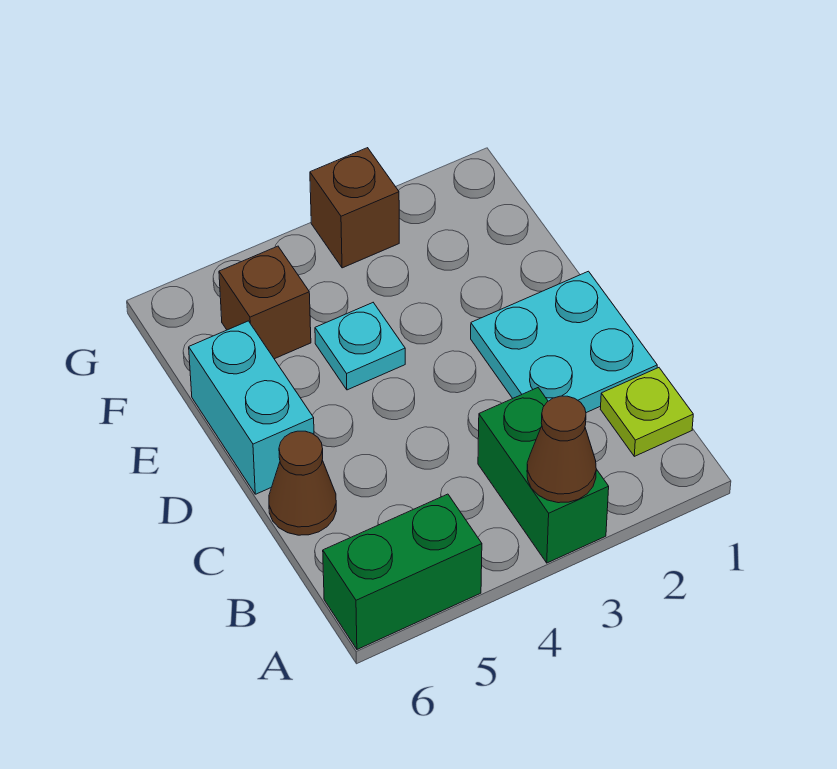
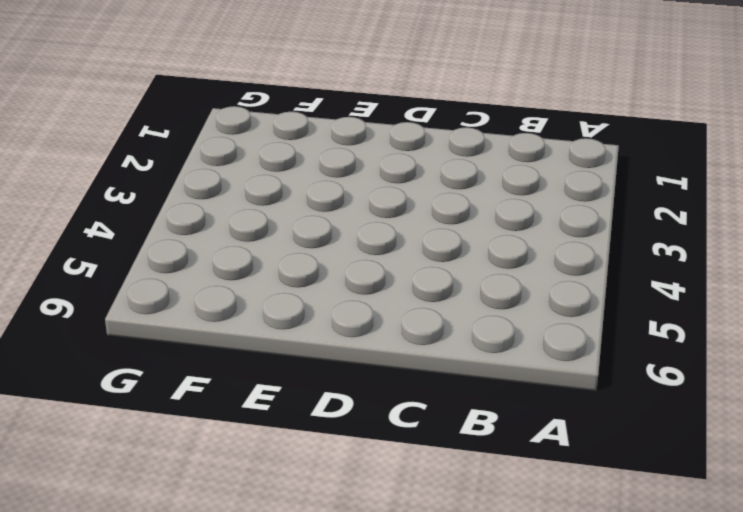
none -> green brick A3:B3 level 1
none -> green brick A5:A6 level 1

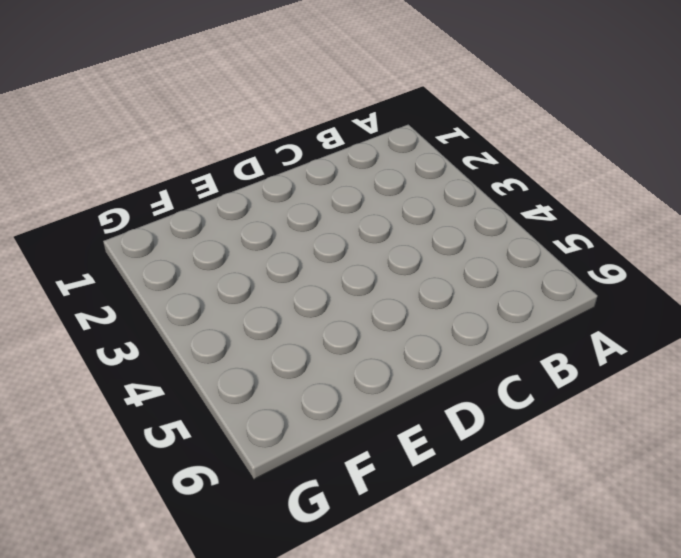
none -> green brick A3:B3 level 1
none -> green brick A5:A6 level 1

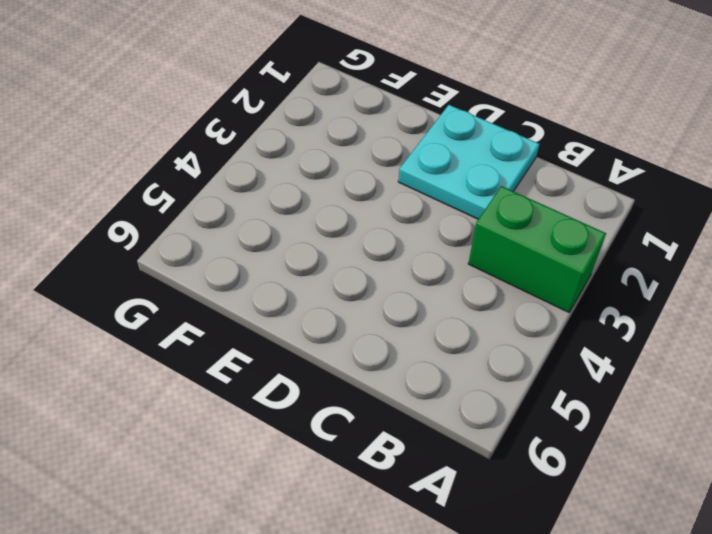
none -> green brick A5:A6 level 1
none -> lime plate B1 level 1

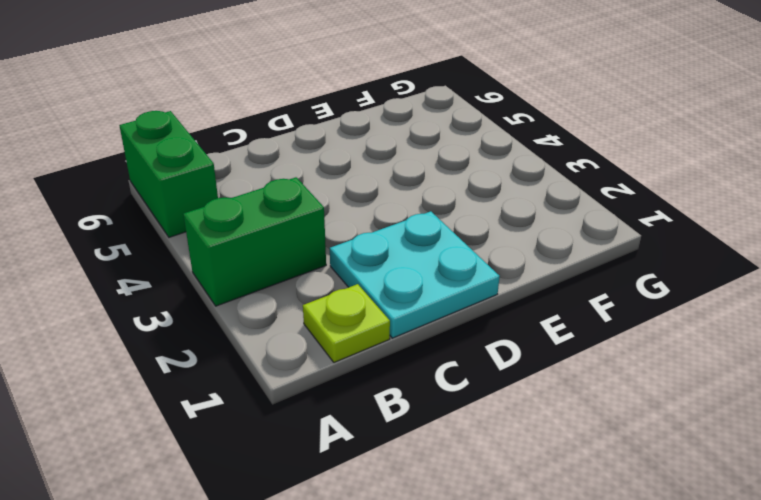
none -> brown cone C6 level 1
none -> cyan brick D6:E6 level 1

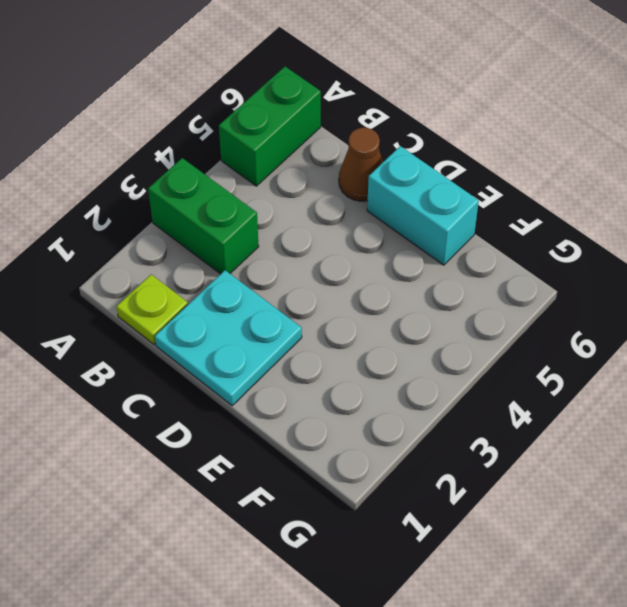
none -> cyan plate E4 level 1
none -> brown brick F5 level 1

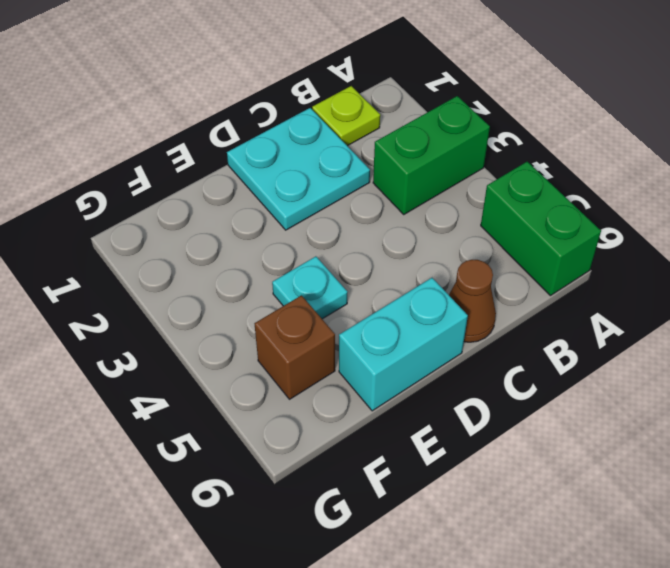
none -> brown brick G3 level 1
none -> brown cone A3 level 2

